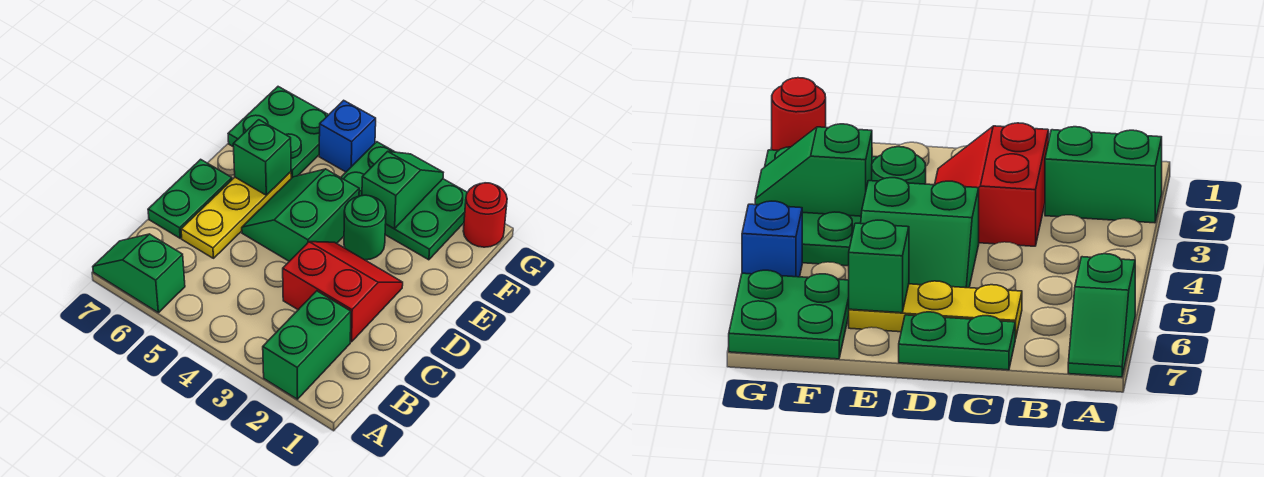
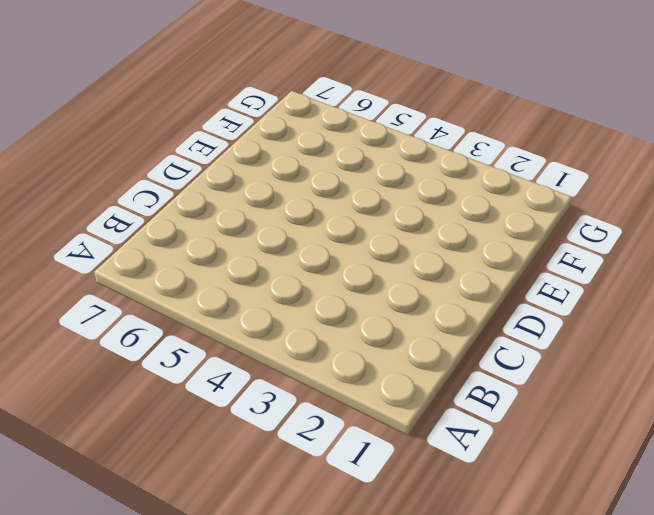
none -> green brick A2:B2 level 1
none -> green slope A6:A7 level 1 top 6
none -> red slope C2:D3 level 1 top C

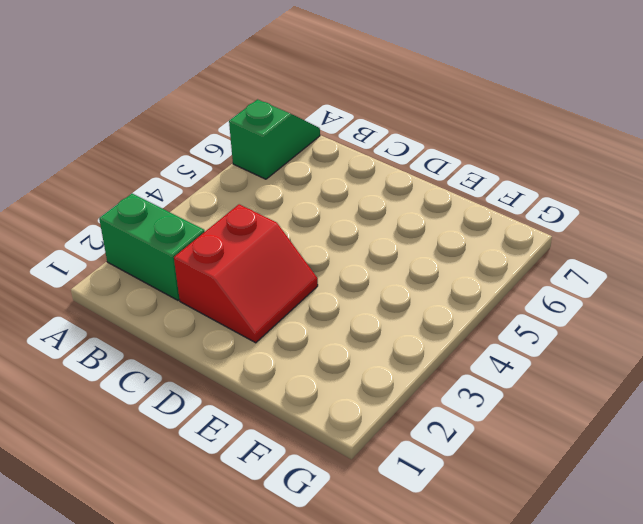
none -> yellow plate C6:E6 level 1
none -> green plate C7:D7 level 1
none -> green slope D4:E5 level 1 top 4

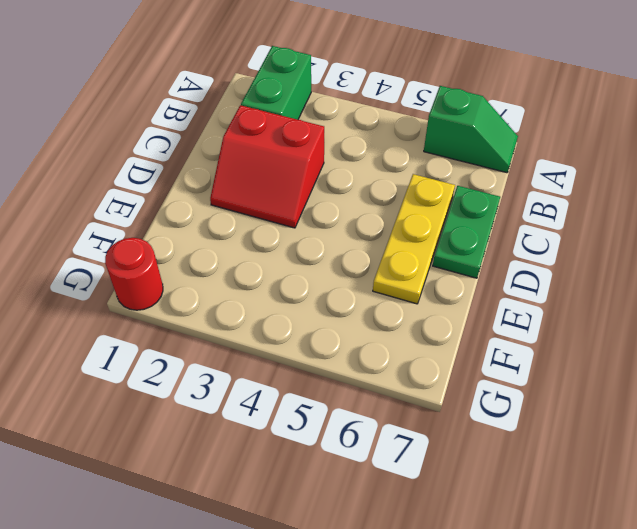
none -> green slope D4:E5 level 1 top 4
none -> green round brick E3 level 1
none -> green plate F2:G4 level 1

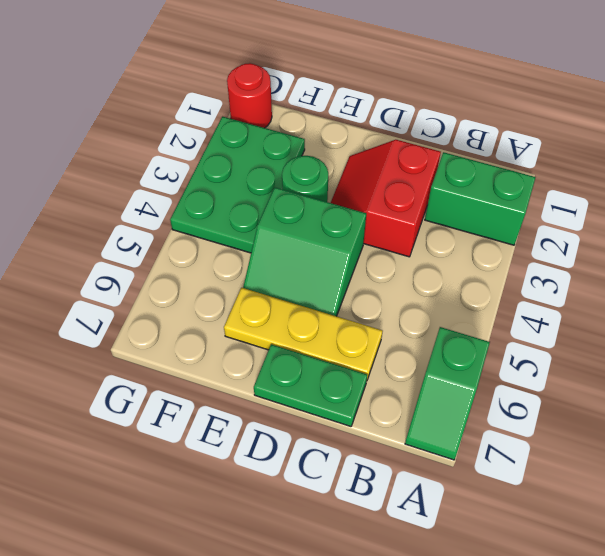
none -> green plate F6:G7 level 1
none -> blue brick G5 level 1
none -> green brick E6 level 2

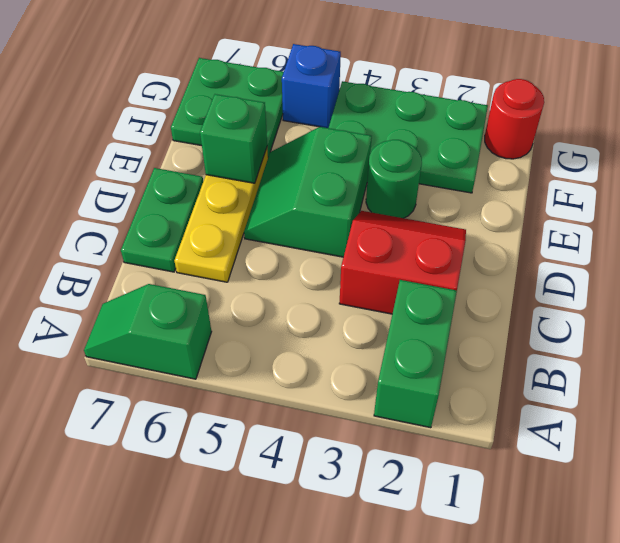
none -> green slope F3:G3 level 2 top F

